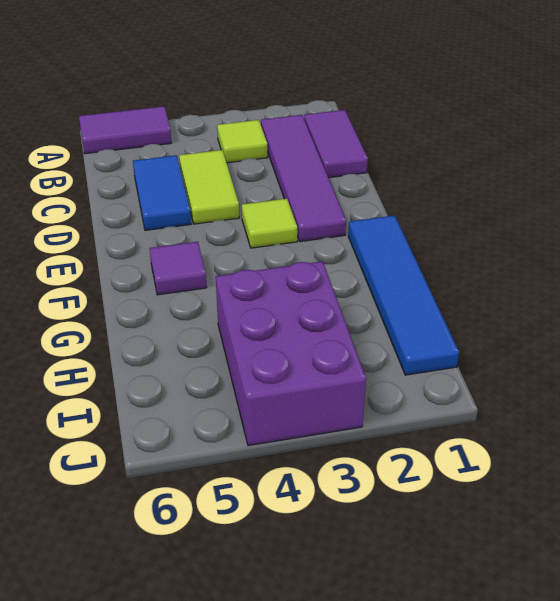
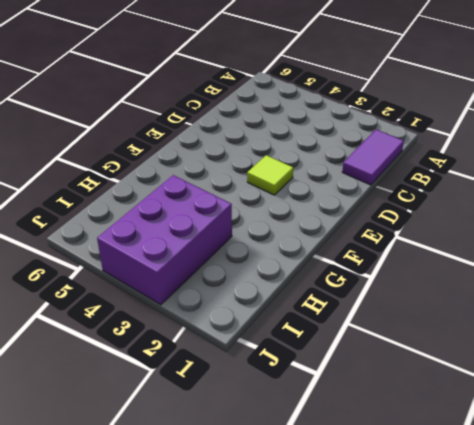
none -> purple tile A5:A6 level 1
none -> purple tile B2:E2 level 1

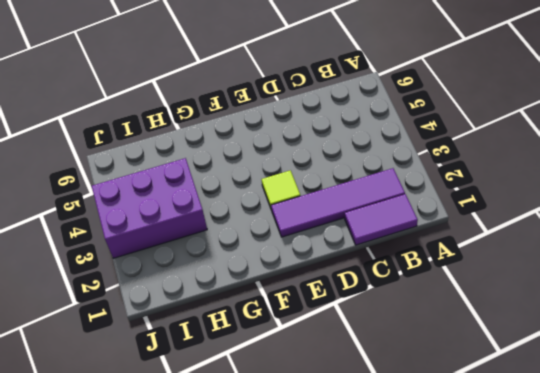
none -> purple tile A5:A6 level 1
none -> lime tile B3 level 1

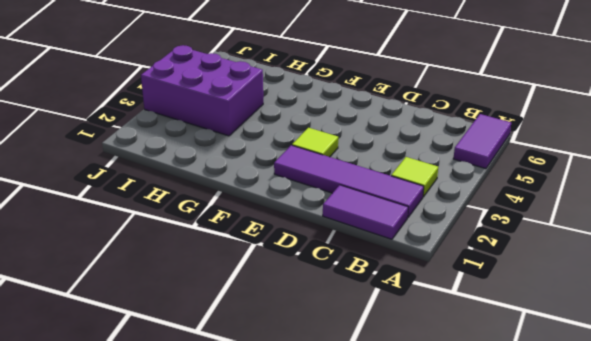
none -> lime tile C4:D4 level 1
none -> blue tile C5:D5 level 1

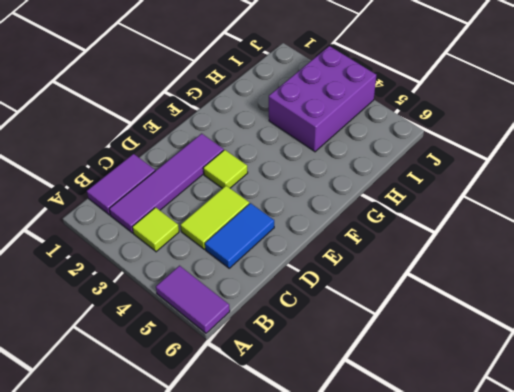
none -> blue tile F1:I1 level 1
none -> purple tile F5 level 1

